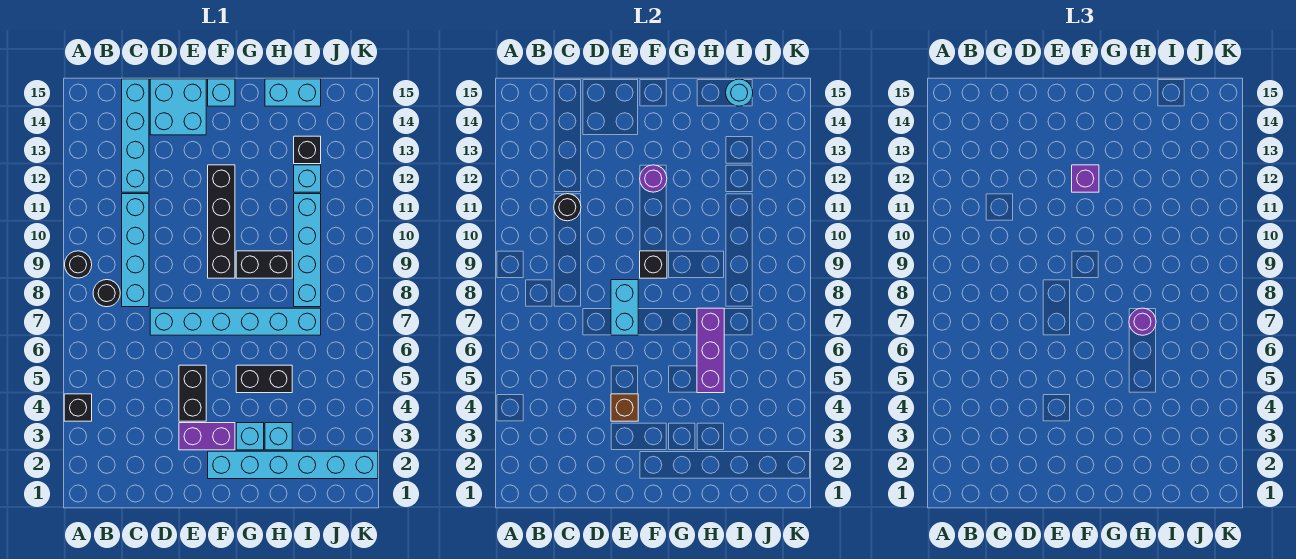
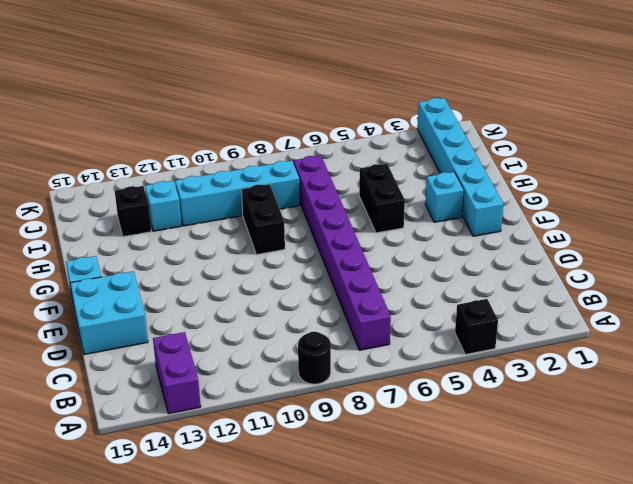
purple brick A13:B13 level 1 -> purple brick E3:F3 level 1
purple brick B7:I7 level 1 -> cyan brick D7:I7 level 1
none -> black round brick B8 level 1
none -> cyan brick C8:C11 level 1
none -> cyan brick C12:C15 level 1

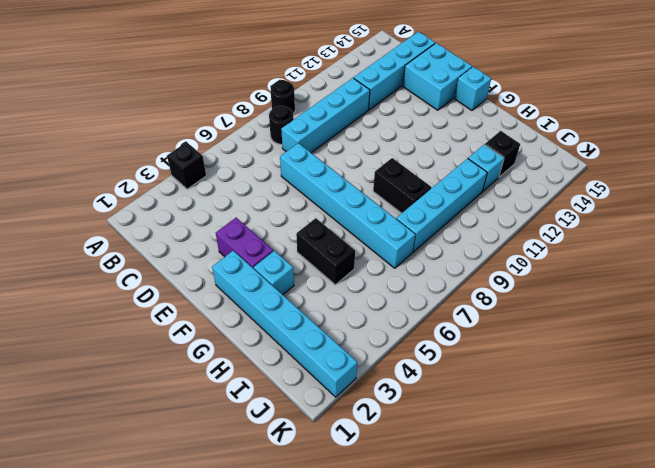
none -> black brick E4:E5 level 1
none -> black brick F9:F12 level 1
none -> cyan brick H3 level 1

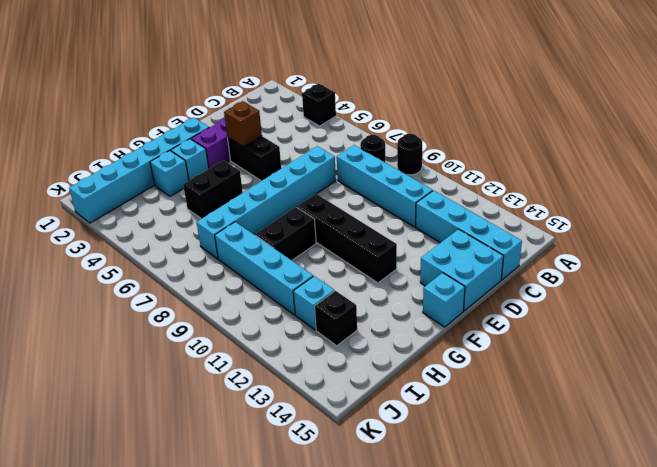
none -> cyan brick H15:I15 level 1
none -> black round brick C11 level 2
none -> cyan brick E7:E8 level 2

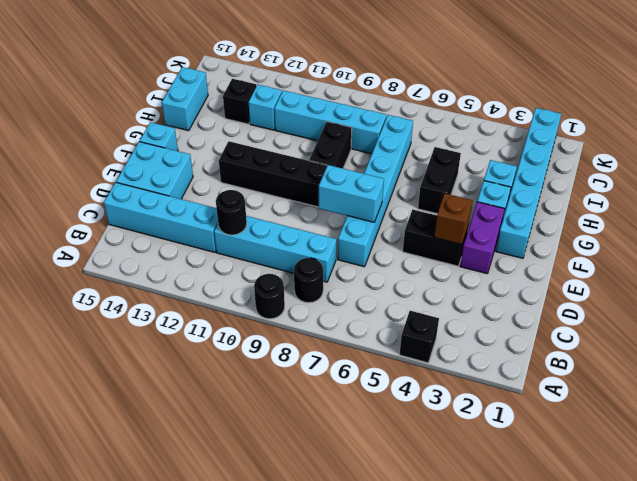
none -> black brick F9 level 2
none -> purple round brick F12 level 2
none -> purple brick H5:H7 level 2

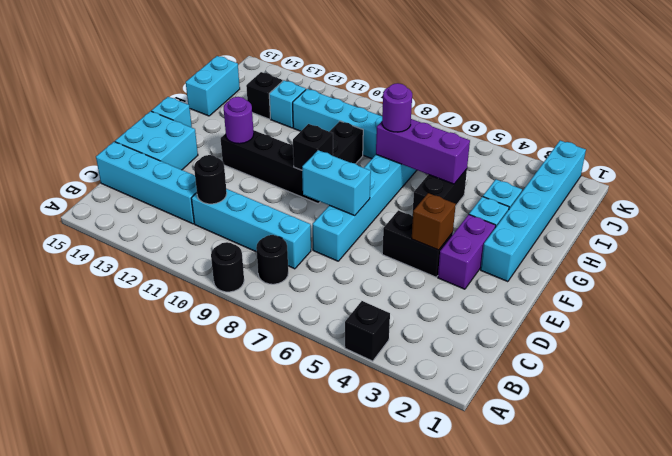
none -> cyan round brick I15 level 2
none -> purple brick F12 level 3

